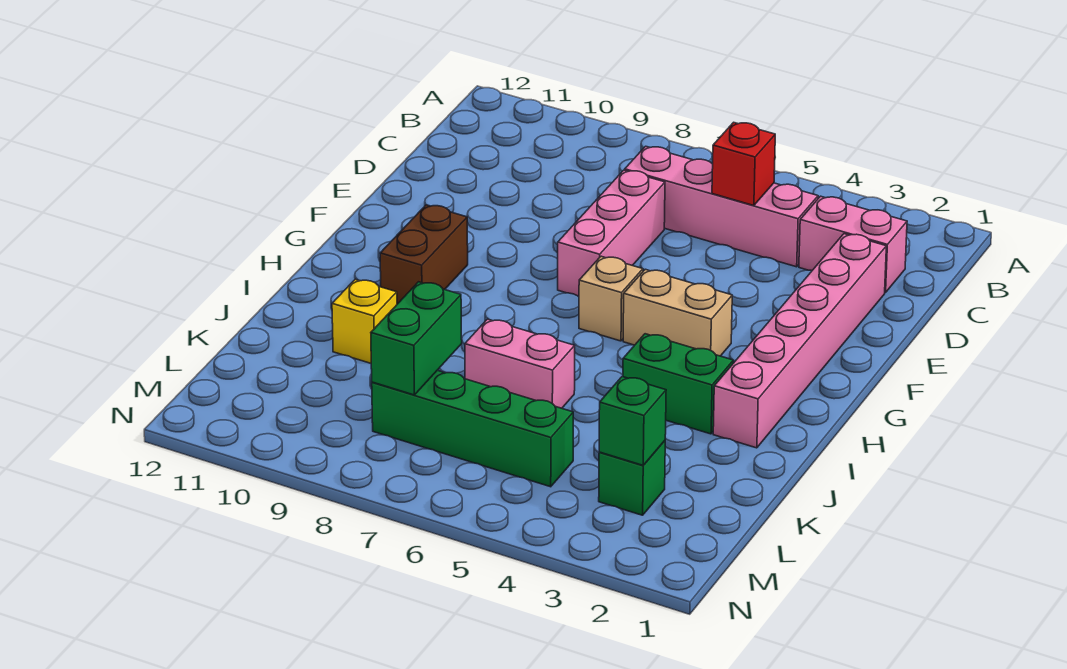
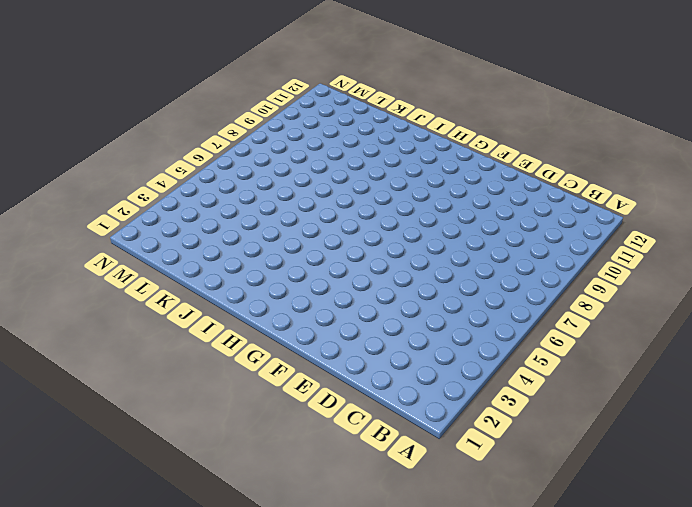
none -> pink brick C2:C3 level 1
none -> pink brick C4:C7 level 1
none -> pink brick D2:I2 level 1

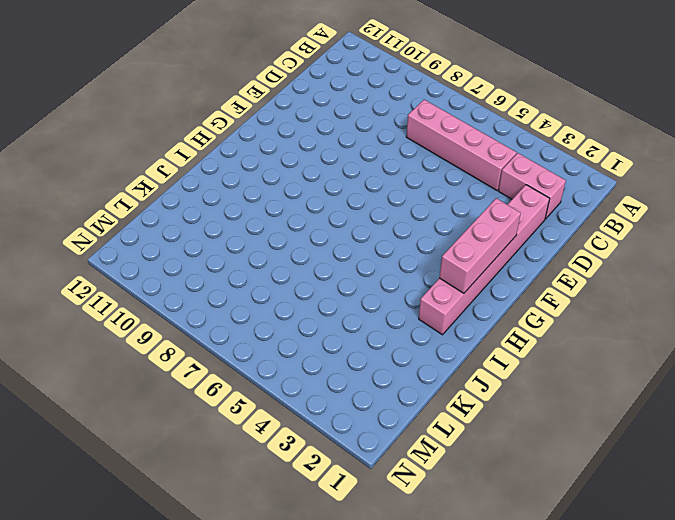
pink brick F2:H2 level 2 -> pink brick D7:F7 level 1
none -> tan brick G4:G5 level 1
none -> tan brick G6 level 1
none -> brown brick G10:H10 level 1

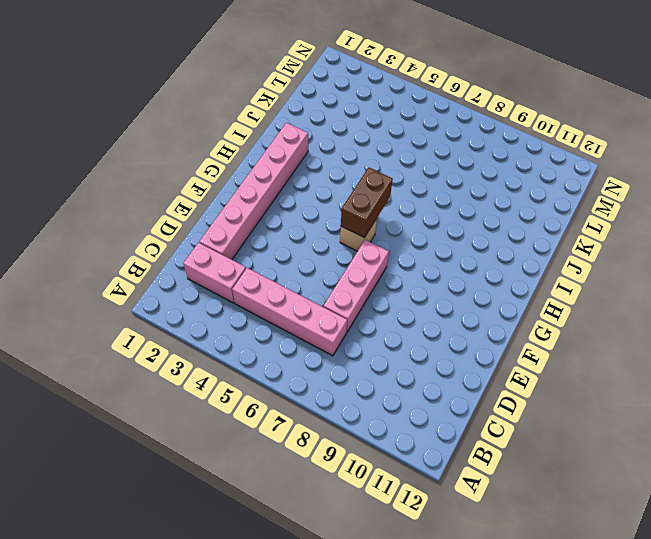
brown brick G6:H6 level 2 -> brown brick G10:H10 level 1
none -> tan brick G4:G5 level 1
none -> green brick I3:I4 level 1
none -> pink brick J6:J7 level 1

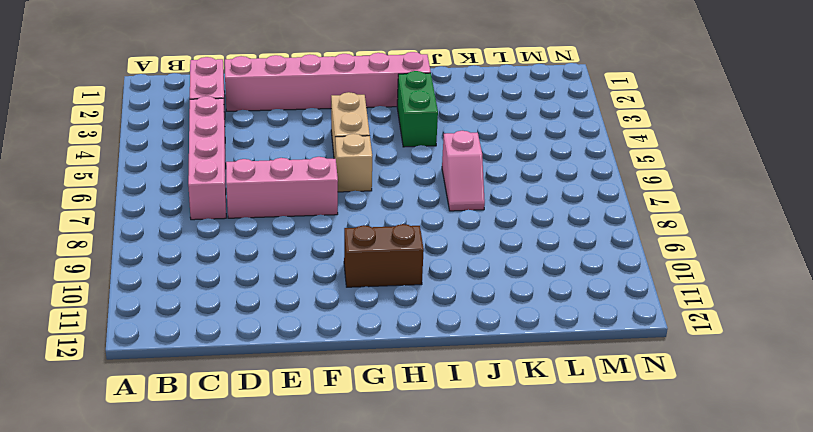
pink slope J6:J7 level 1 top 6 -> pink brick J6:J7 level 1
none -> yellow brick J10 level 1
none -> green brick L3 level 1
none -> green brick L5:L8 level 1

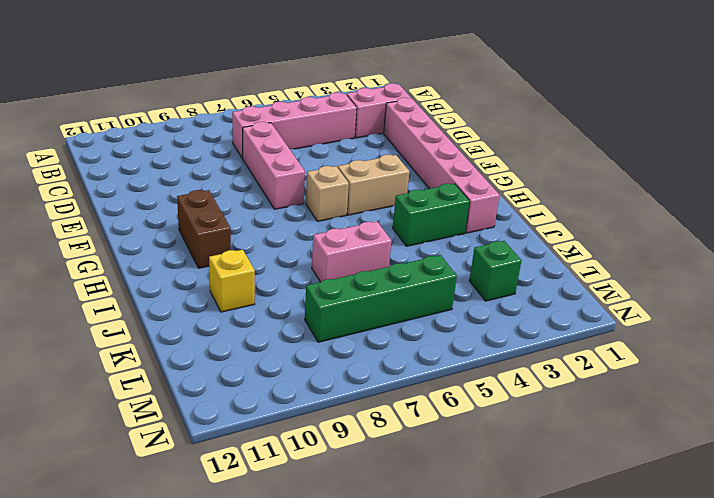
none -> red brick C5 level 2
none -> green brick K8:L8 level 2
none -> green brick L3 level 2

